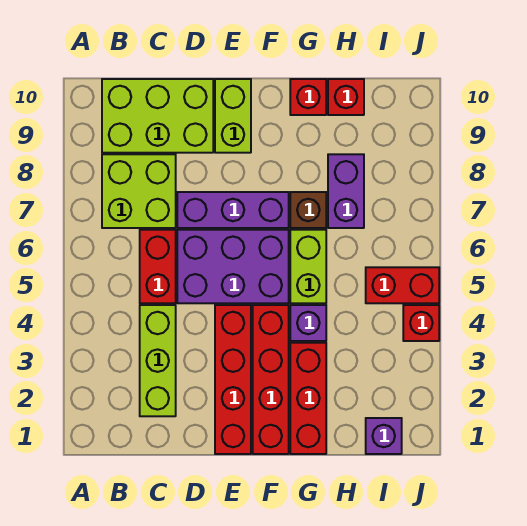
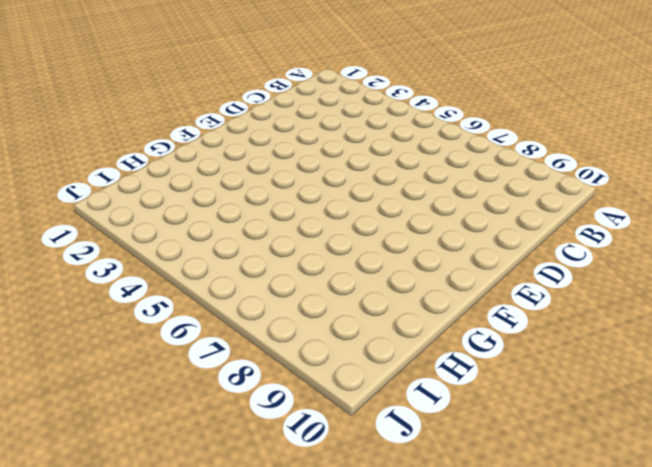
none -> lime brick B7:C8 level 1
none -> lime brick B9:D10 level 1
none -> lime brick C2:C4 level 1

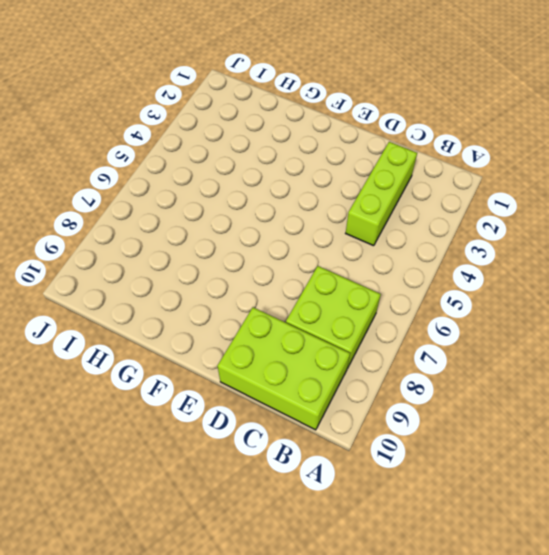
none -> red brick C5:C6 level 1
none -> purple brick D5:F6 level 1
none -> purple brick D7:F7 level 1

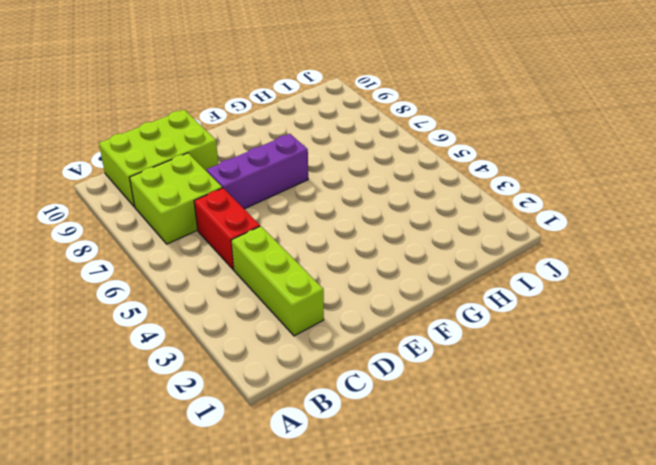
none -> purple brick D5:F6 level 1
none -> red brick E1:E4 level 1
none -> lime brick E9:E10 level 1

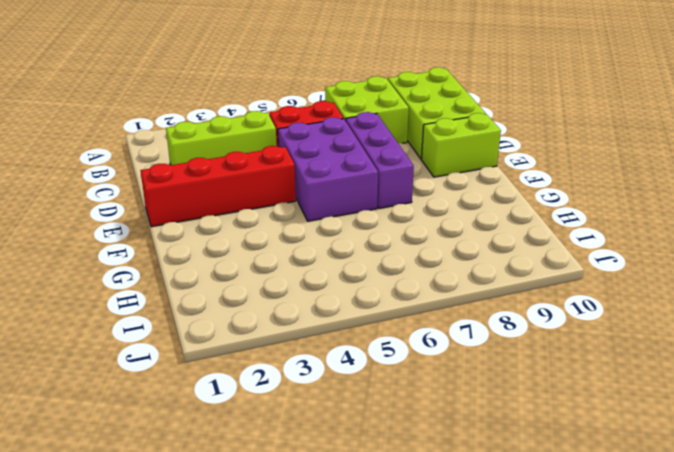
none -> red brick F1:F4 level 1
none -> red brick G1:G3 level 1
none -> purple brick G4 level 1

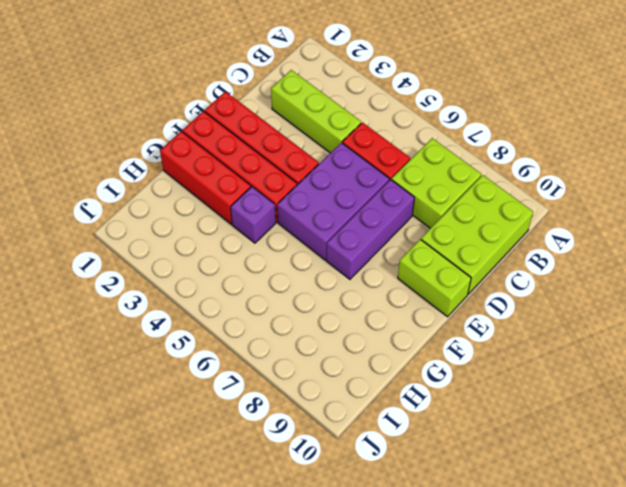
none -> lime brick G5:G6 level 1
none -> brown brick G7 level 1
none -> red brick G10 level 1

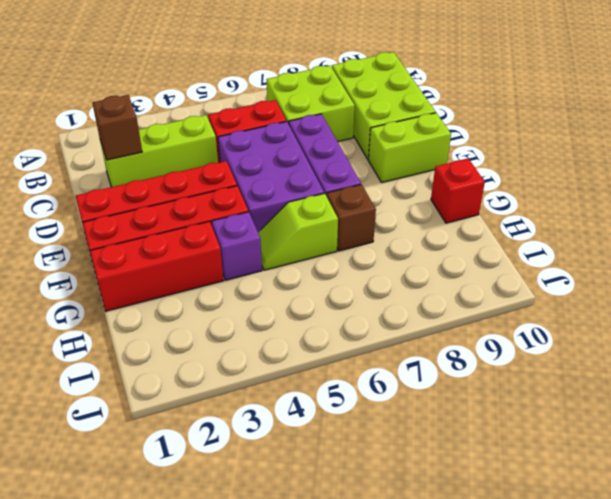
brown brick C2 level 2 -> none
lime slope G5:G6 level 1 top 6 -> lime brick G5:G6 level 1
none -> purple brick H7:H8 level 1
none -> red brick H10 level 1
none -> purple brick I1 level 1

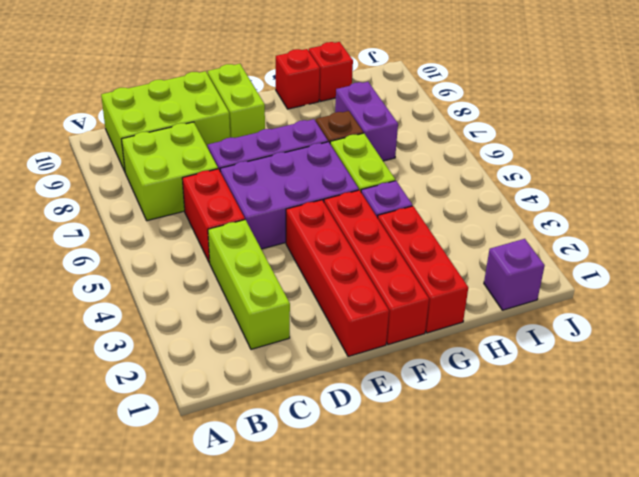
none -> red brick I5:J5 level 1
none -> red brick J4 level 1

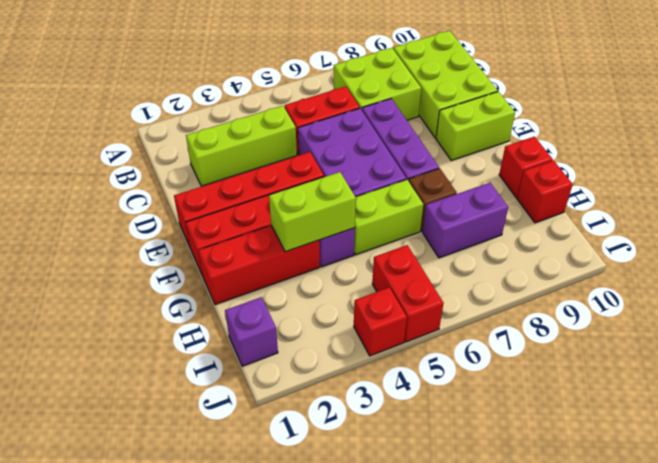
lime brick G3:G4 level 2 -> none

